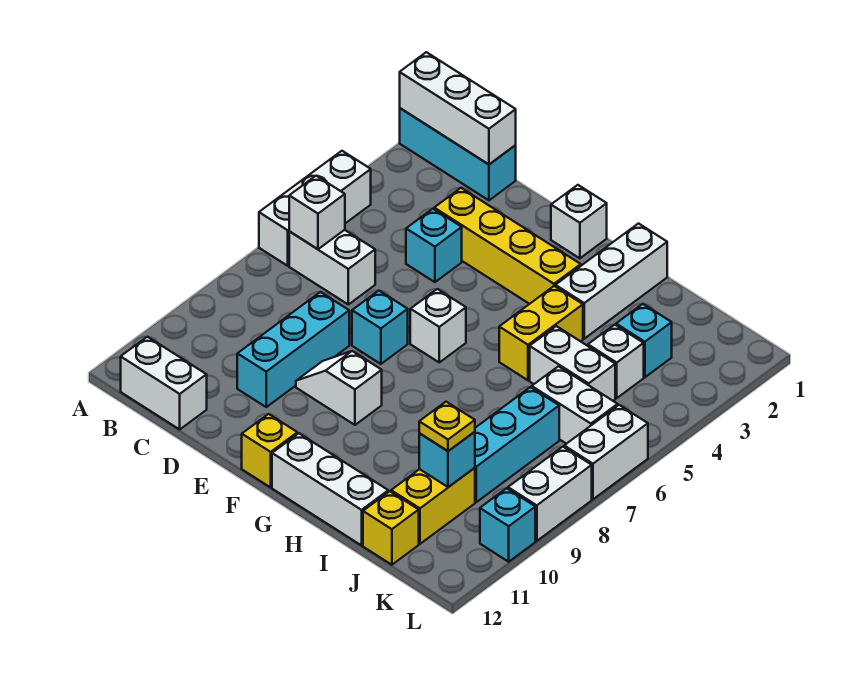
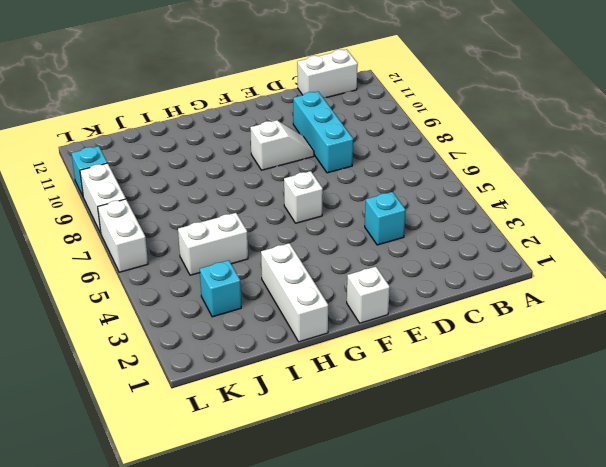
none -> cyan brick A1:C1 level 1
none -> white brick A4:A6 level 1
none -> white brick B6:C6 level 1

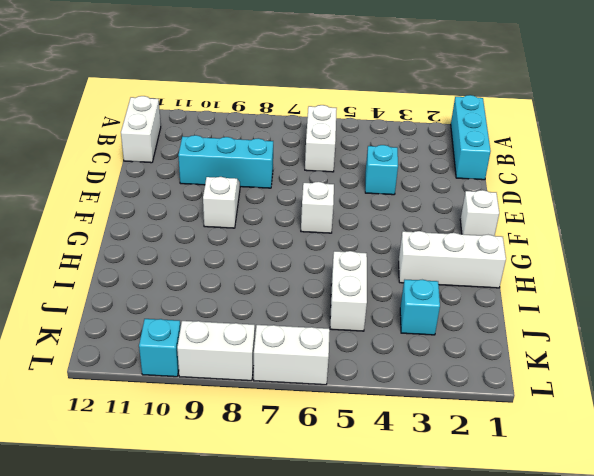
none -> white brick A4:A6 level 1
none -> yellow brick D3:G3 level 1
none -> cyan brick E7 level 1

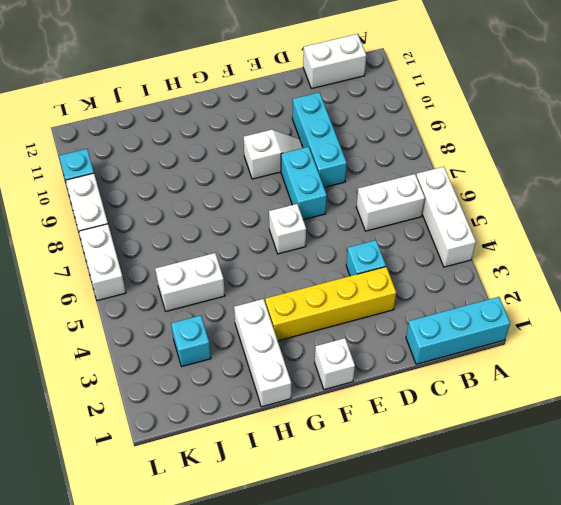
cyan brick E7:E8 level 1 -> cyan brick E7 level 1
none -> yellow brick F12 level 1
none -> white brick G12:I12 level 1
none -> yellow brick H4:H5 level 1

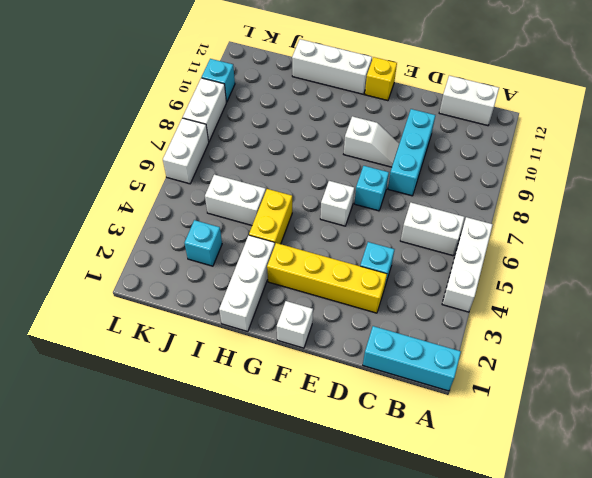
none -> white brick J4 level 1
none -> white brick J6:K6 level 1
none -> cyan brick J7:J9 level 1

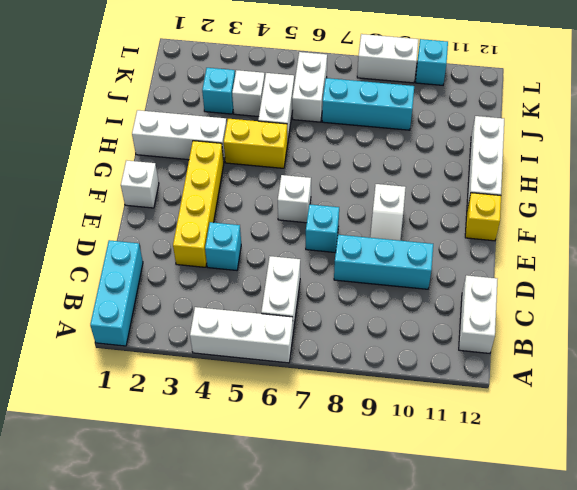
none -> yellow brick J10:J11 level 1
none -> yellow brick J12 level 1
none -> white brick L6:L7 level 1

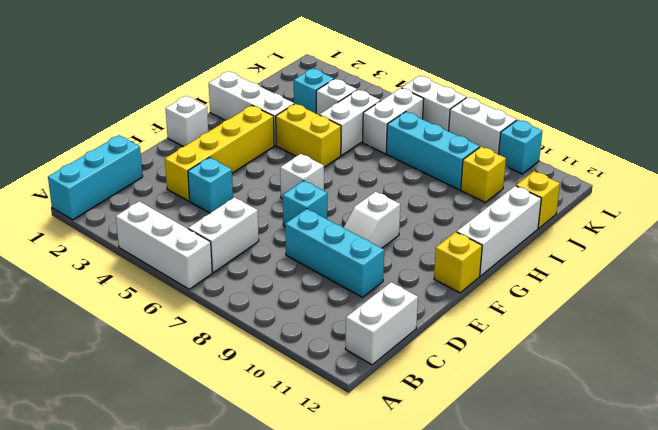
yellow brick J10 level 1 -> yellow brick J10:J11 level 1
none -> white brick A1:C1 level 2
none -> white brick B6 level 2
none -> cyan brick J10 level 2

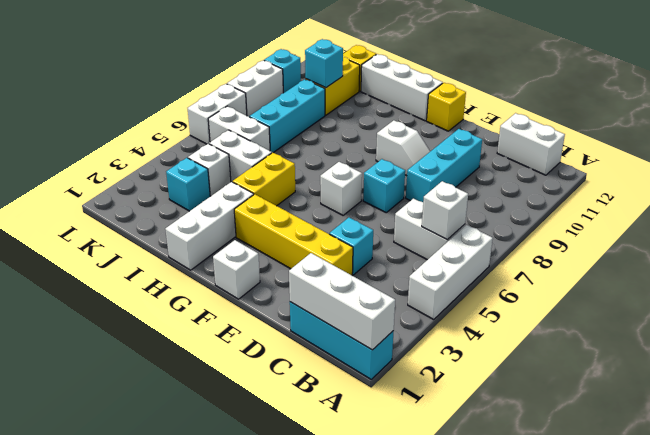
none -> yellow plate J10 level 3

